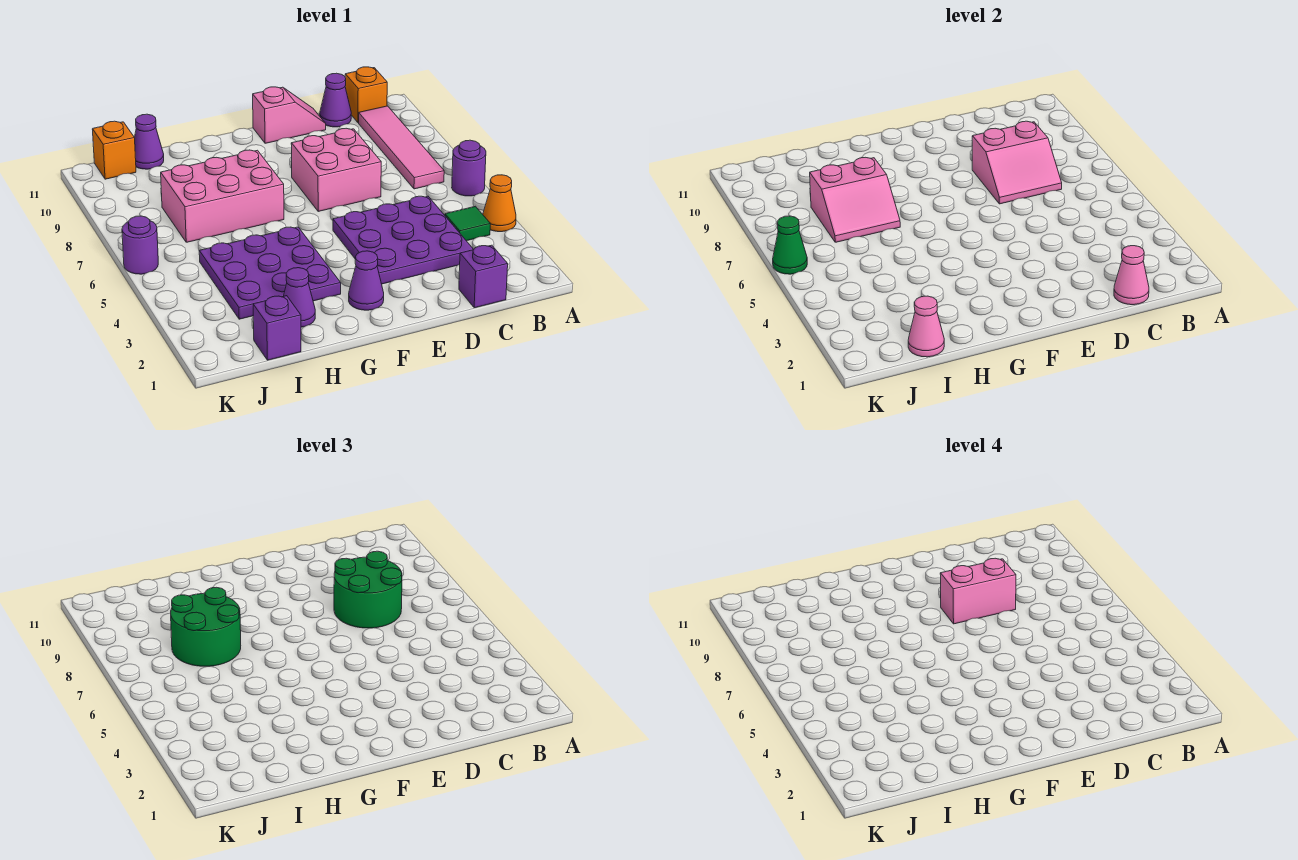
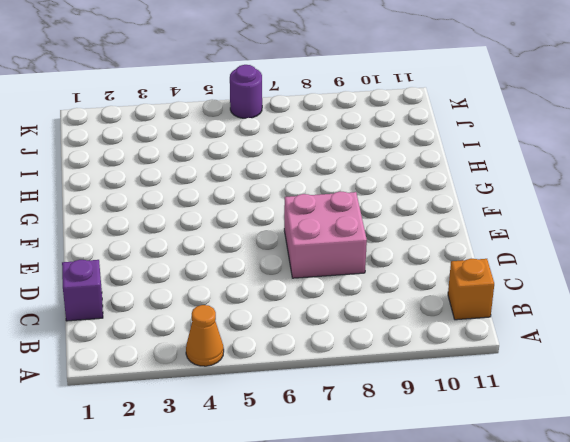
none -> purple round brick A6 level 1
none -> green tile B4 level 1
none -> pink tile B7:B10 level 1

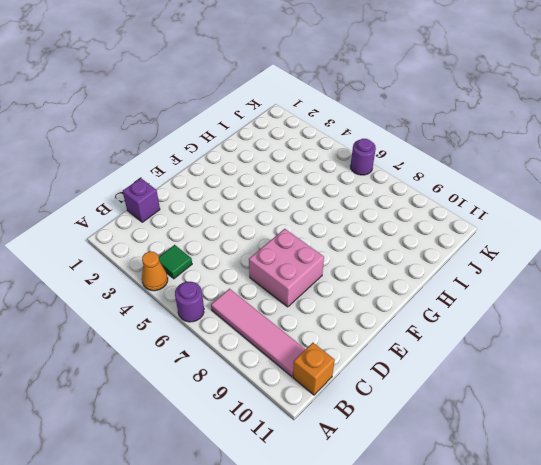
none -> purple plate C3:E5 level 1
none -> purple cone C11 level 1
none -> pink slope D11:E11 level 1 top E

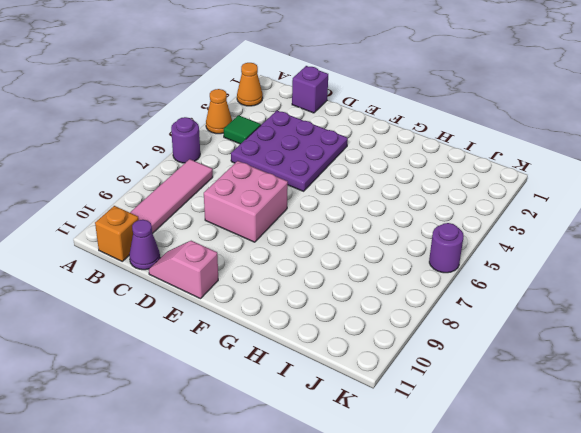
orange cone A2 level 1 -> none
none -> purple cone F2 level 1
none -> purple plate G3:I5 level 1
none -> pink brick G7:I8 level 1

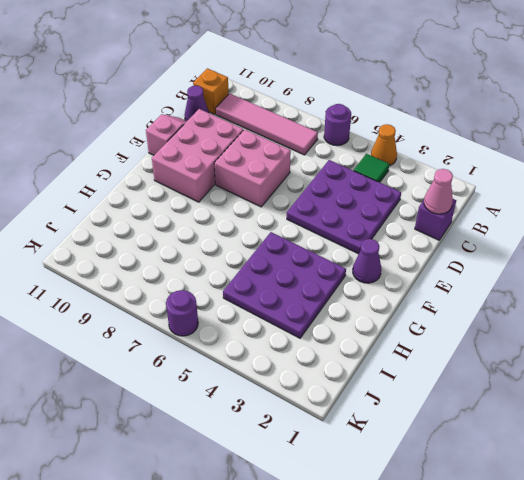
pink brick D9:F10 level 1 -> pink brick G7:I8 level 1
none -> purple cone H2 level 1
none -> purple brick I1 level 1
none -> purple cone I11 level 1

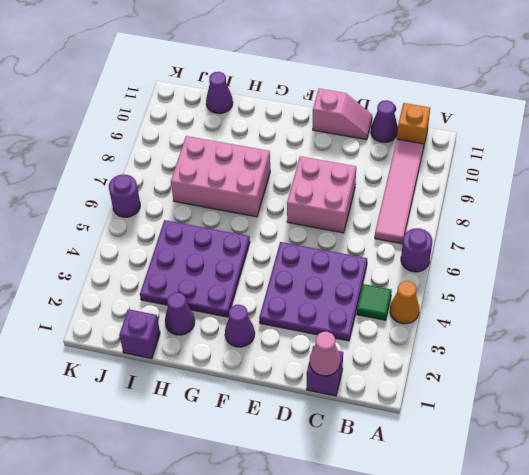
none -> orange brick J11 level 1
none -> pink slope C7:D8 level 2 top 8
none -> pink slope H7:I8 level 2 top 8

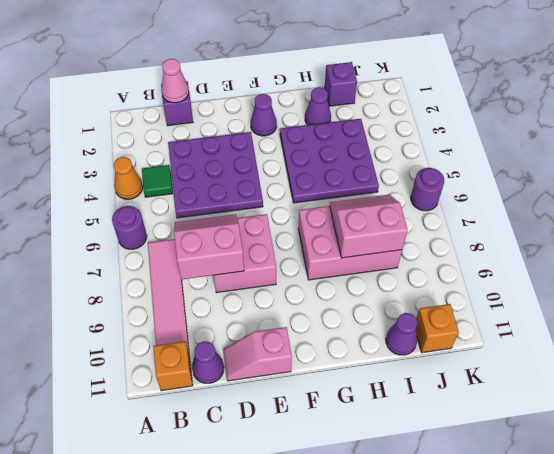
none -> pink cone I1 level 2
none -> green cone K6 level 2
none -> green round brick C7:D8 level 3

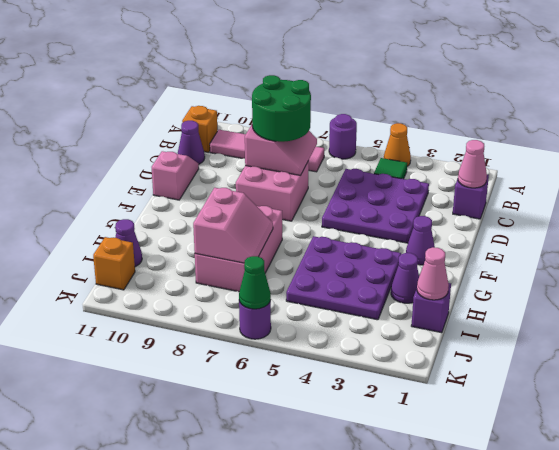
none -> green round brick H7:I8 level 3
none -> pink brick D8:E8 level 4

